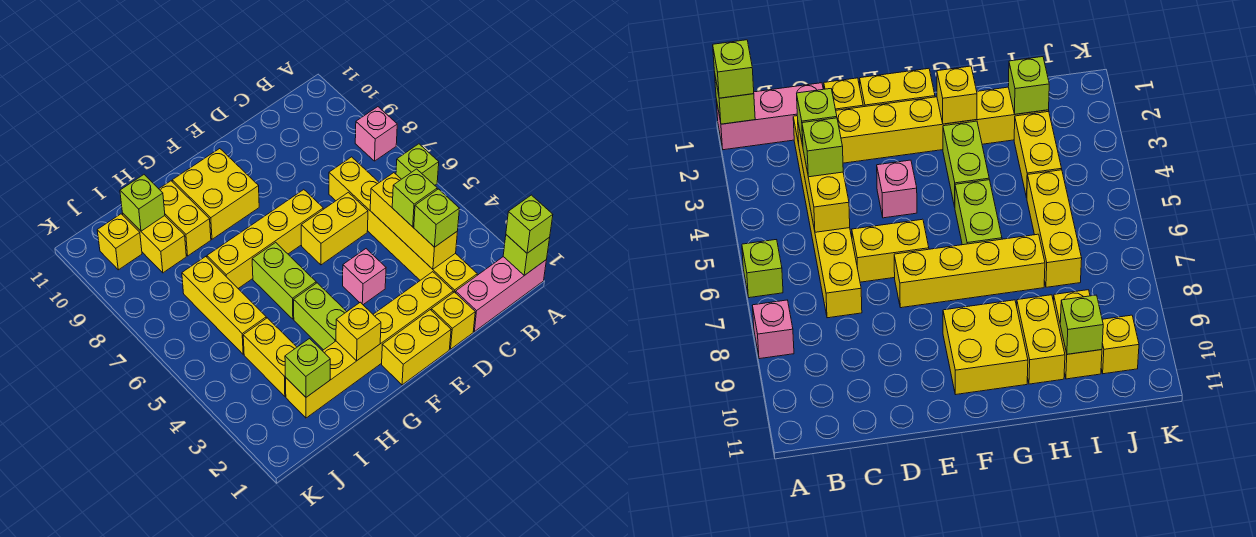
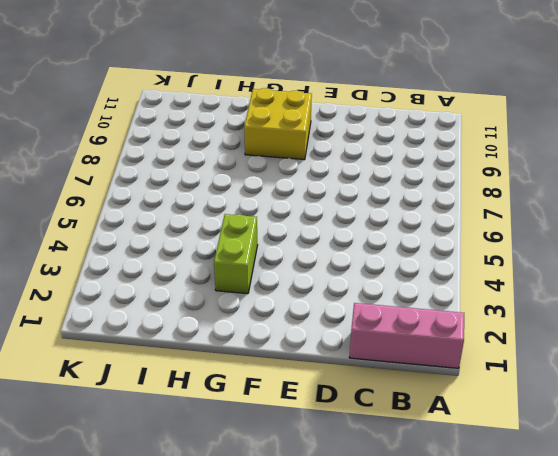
none -> lime brick A6 level 1
none -> pink brick A8 level 1
none -> yellow brick C2:C7 level 1

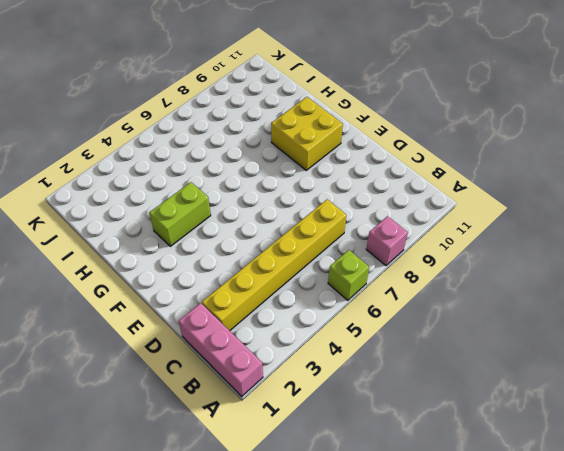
none -> yellow brick D1 level 1
none -> yellow brick D2:I2 level 1
none -> yellow brick D6:E6 level 1

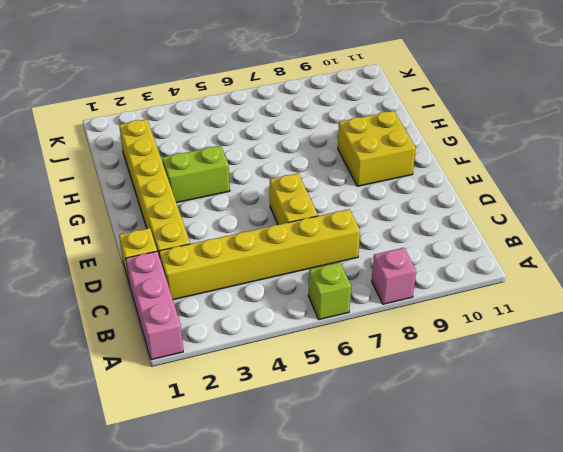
none -> yellow brick E1:F1 level 1
none -> pink brick E4 level 1
none -> yellow brick E7:H7 level 1

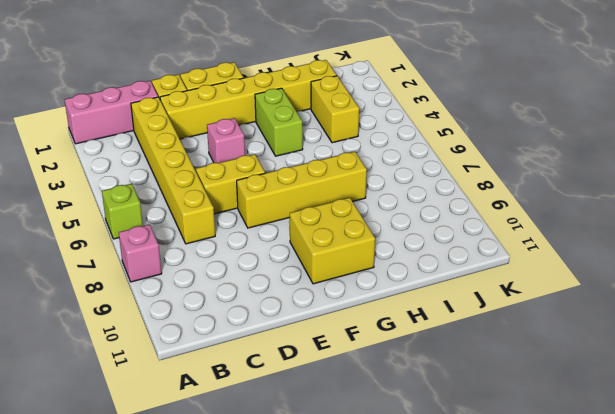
none -> lime brick G5:G6 level 1
none -> yellow brick H9:H10 level 1
none -> yellow brick I5:I7 level 1

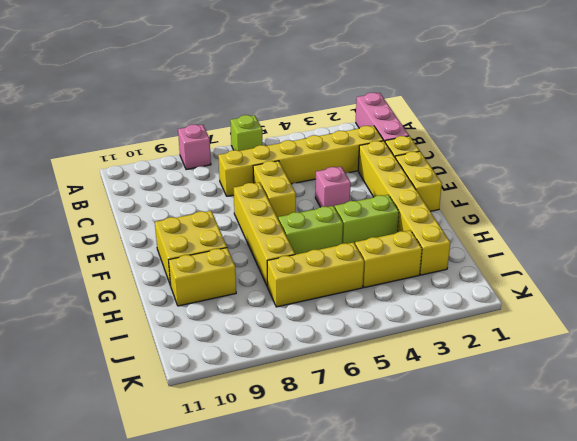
none -> yellow brick I9:I10 level 1
none -> yellow brick J10 level 1
none -> lime brick A1 level 2

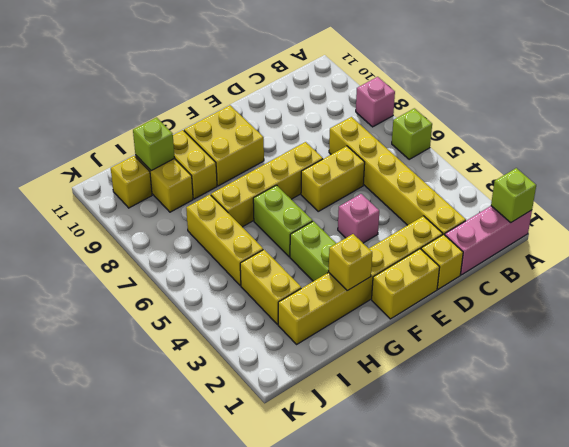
none -> yellow brick C3:C5 level 2
none -> lime brick I2 level 2
none -> lime brick A1 level 3

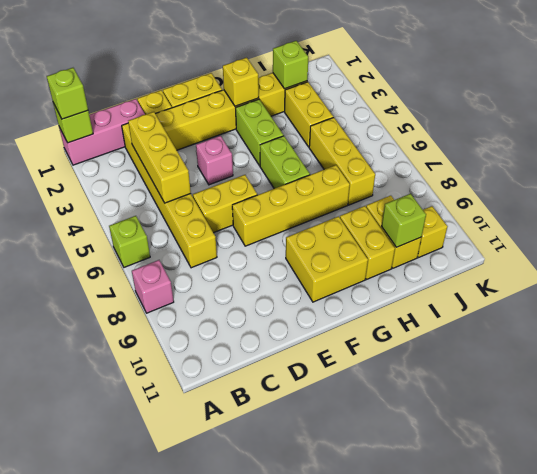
none -> lime brick C3 level 3
none -> lime brick C4 level 3

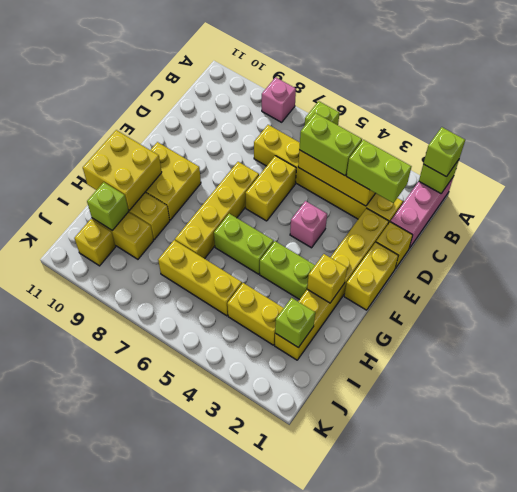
lime brick C2:C3 level 3 -> lime brick C3 level 3
lime brick C4:C5 level 3 -> lime brick C4 level 3
yellow brick G10:H11 level 2 -> none

